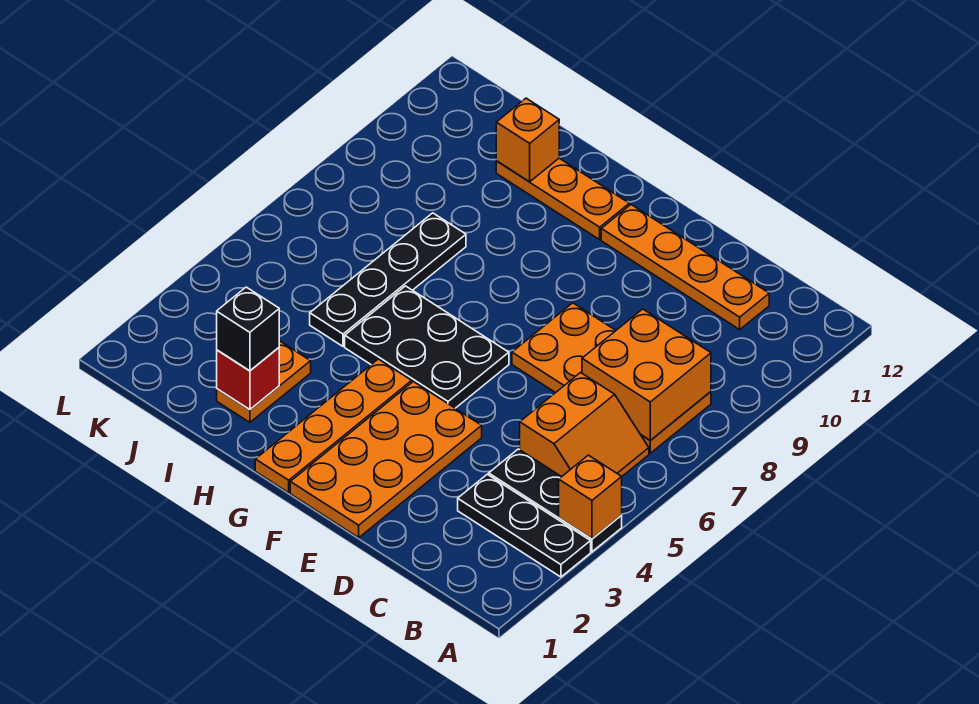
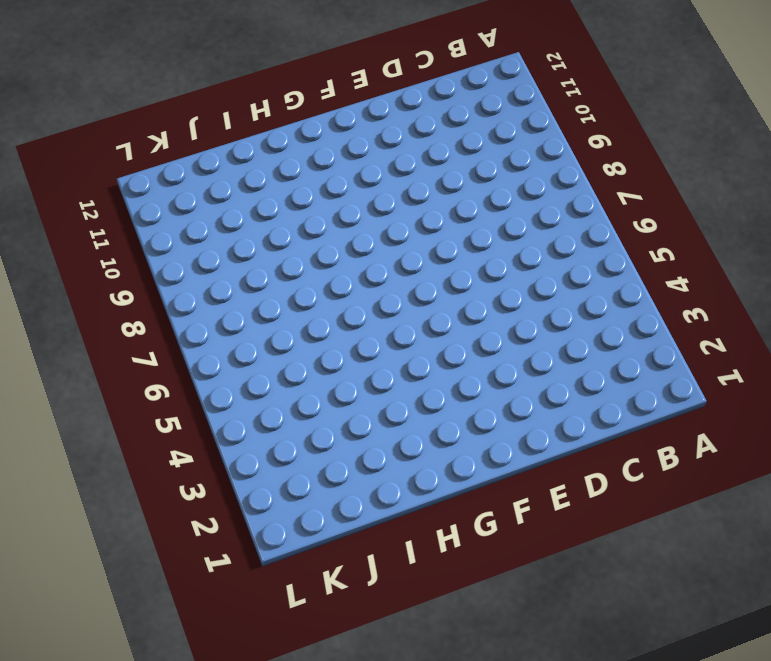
none -> black plate A3:C3 level 1
none -> black plate A4:C4 level 1
none -> orange slope B5:C6 level 1 top C

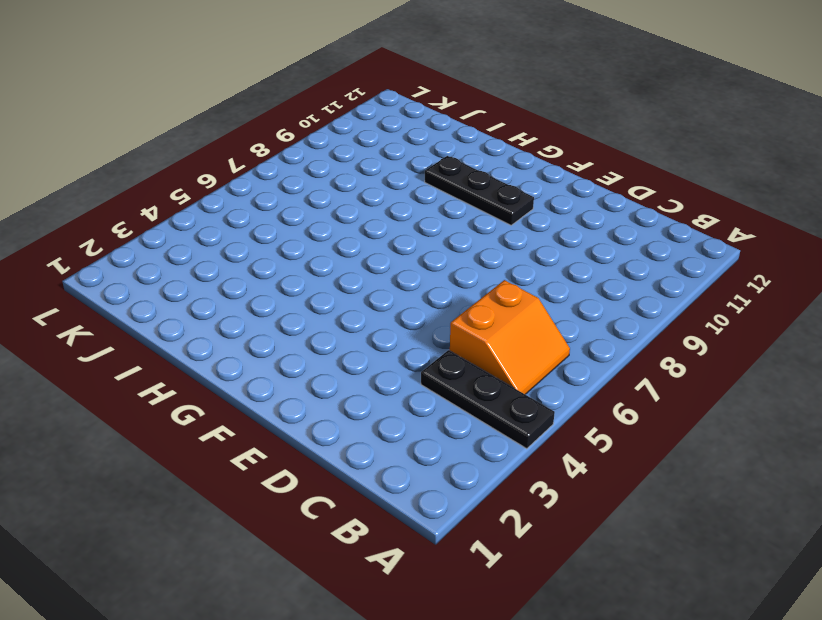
black plate F10:H10 level 1 -> black plate A3:C3 level 1
none -> orange plate B7:E8 level 1
none -> orange plate C11:F11 level 1
none -> orange plate E1:F4 level 1

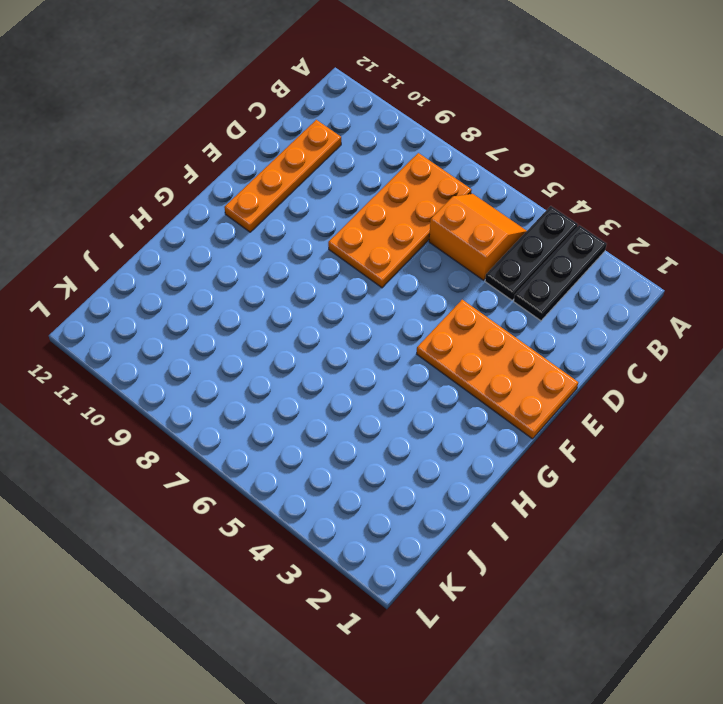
none -> black plate F5:H6 level 1
none -> orange plate G1:G4 level 1
none -> orange plate G11:I11 level 1

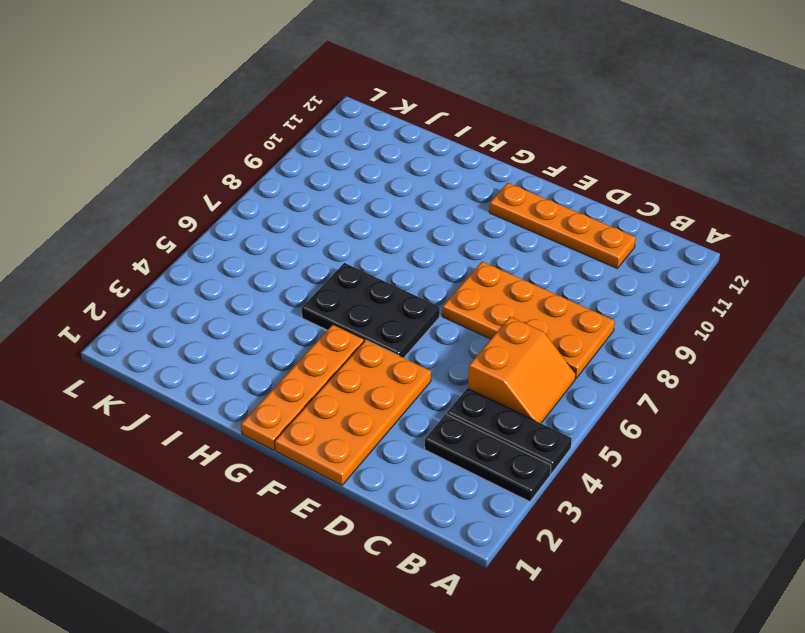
none -> orange plate G11:I11 level 1
none -> orange plate I2:I3 level 1
none -> black plate I5:I8 level 1

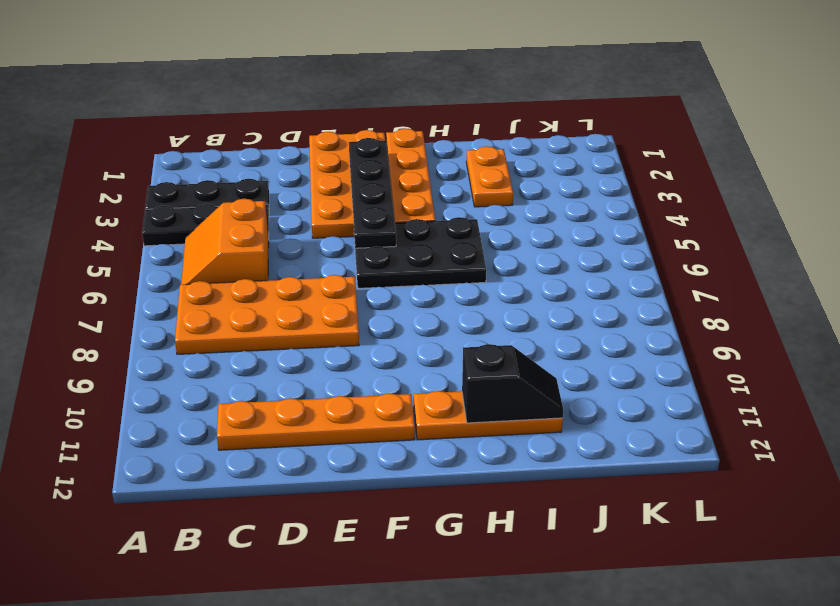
black plate F2:F5 level 2 -> black plate I5:I8 level 1
black slope H11:I11 level 2 top H -> orange brick I11 level 2
none -> orange brick A4 level 2
none -> orange brick B7:C8 level 2
none -> red brick I2 level 2

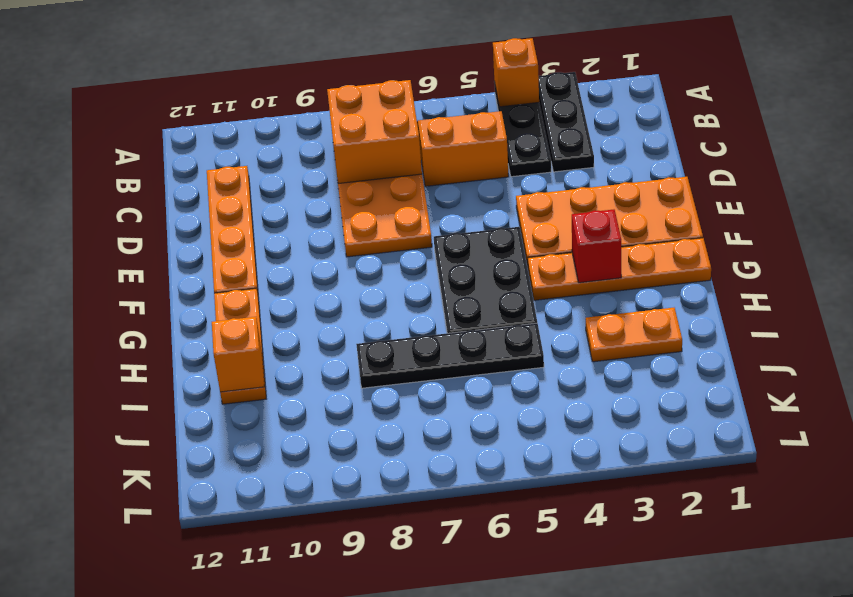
red brick G3 level 2 -> red brick I2 level 2
none -> black brick I2 level 3

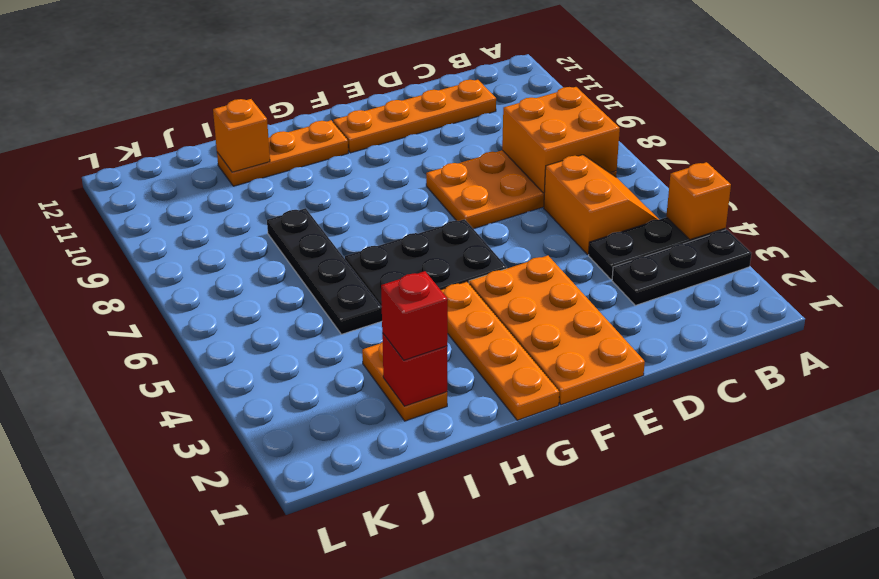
red brick I2 level 3 -> black brick I2 level 3

